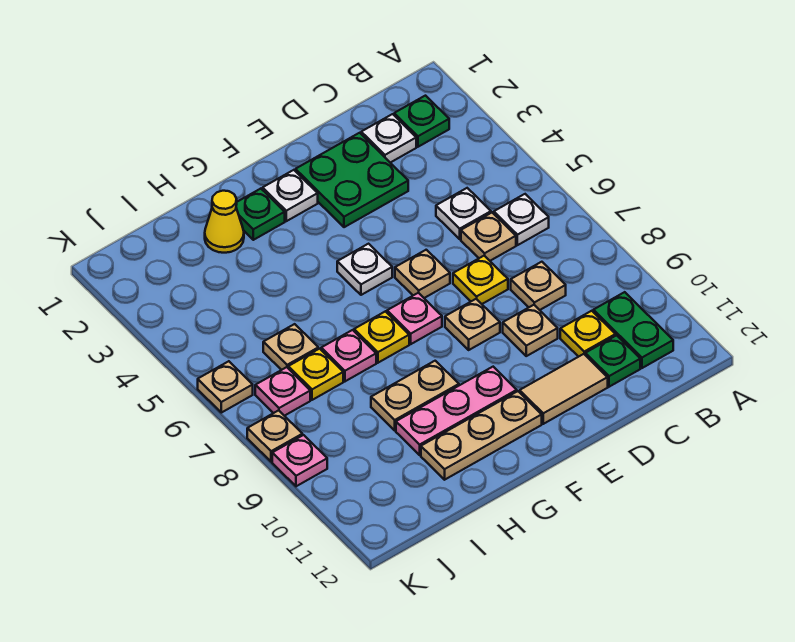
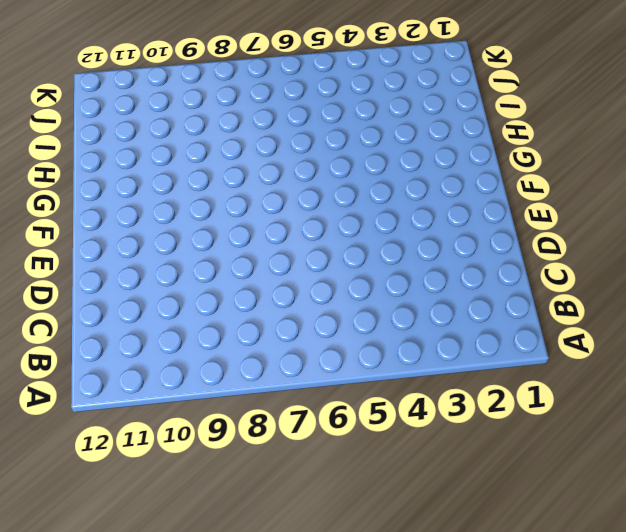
none -> green plate B2 level 1
none -> white plate B6 level 1
none -> green plate B10:B11 level 1
none -> white plate C2 level 1

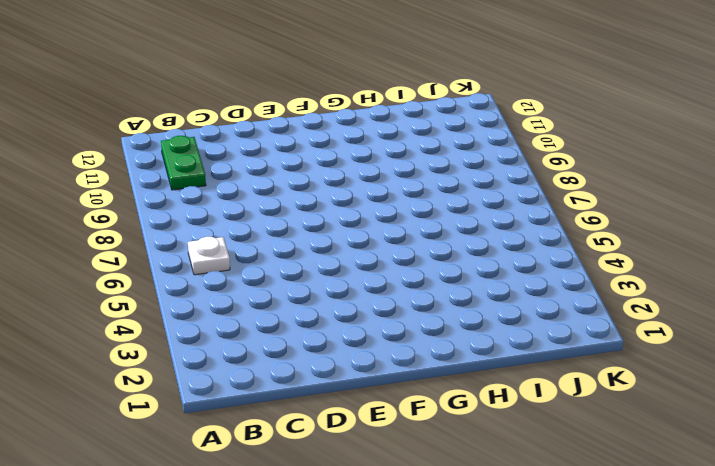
none -> green plate B2 level 1
none -> white plate C2 level 1
none -> white plate C5 level 1
none -> tan plate C6 level 1

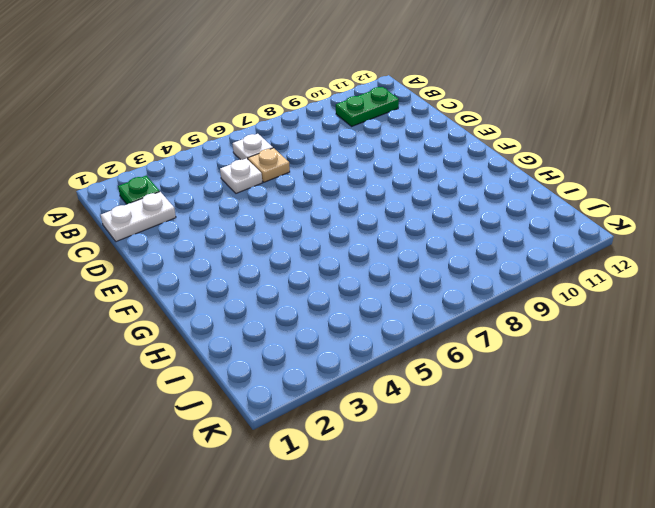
white plate C1:C2 level 1 -> white plate C2 level 1
none -> tan plate C8 level 1
none -> yellow plate C10 level 1
none -> green plate C11 level 1
none -> green plate D2:E3 level 1

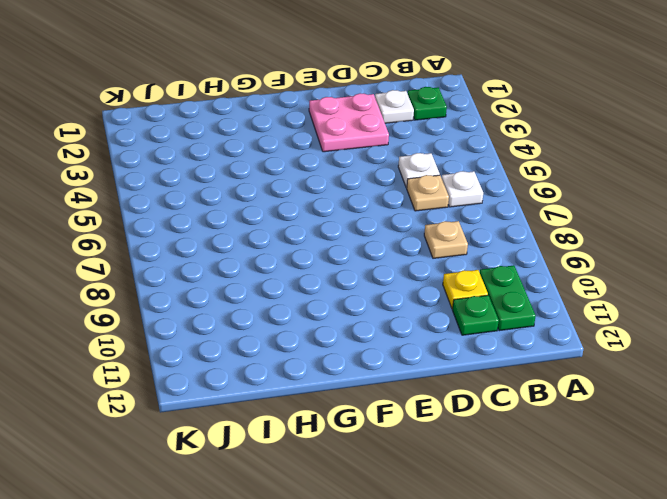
pink plate D2:E3 level 1 -> green plate D2:E3 level 1
none -> yellow plate D7 level 1
none -> tan plate D9 level 1
none -> tan tile D11:E11 level 1
none -> tan plate E6 level 1

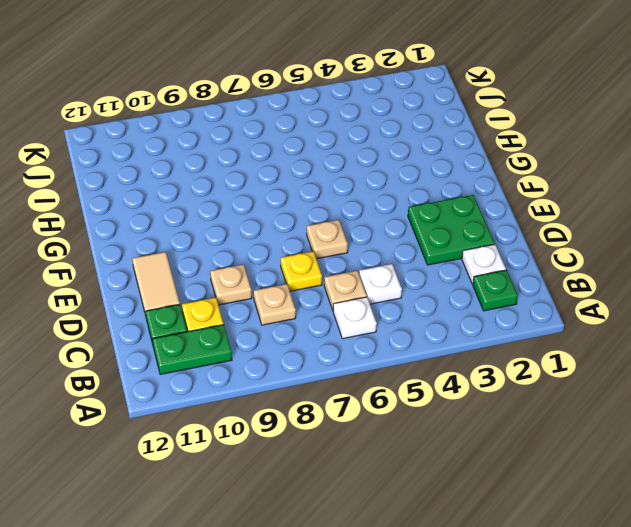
none -> tan plate E8 level 1
none -> white plate F2 level 1
none -> white plate F5 level 1
none -> pink plate F7 level 1

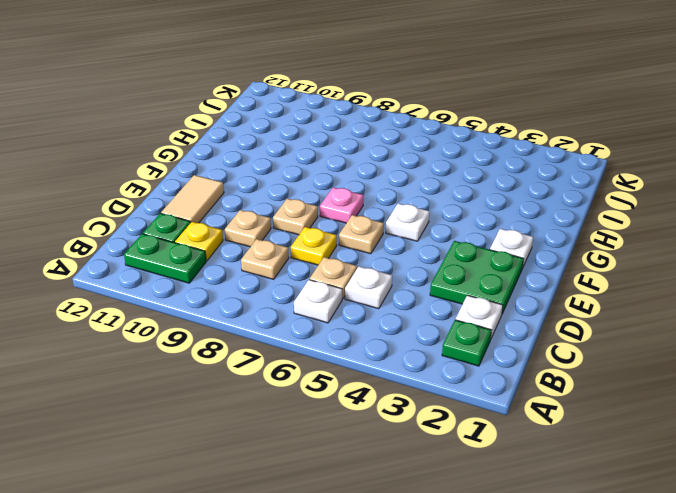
none -> pink plate F10:H10 level 1
none -> tan plate F11:H11 level 1
none -> green plate G2 level 1
none -> yellow plate G7 level 1

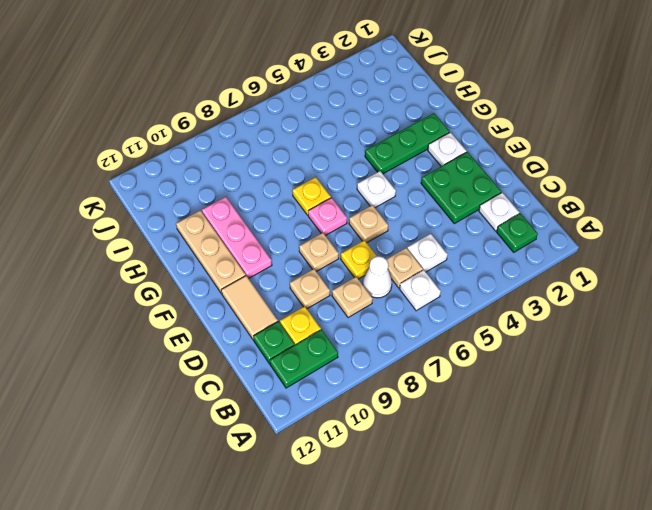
white cone C7 level 1 -> none
green plate G2:G4 level 1 -> green plate G2 level 1
none -> tan plate G9:H9 level 1
none -> yellow cone H2 level 1
none -> pink plate H7 level 1
none -> tan plate I6 level 1

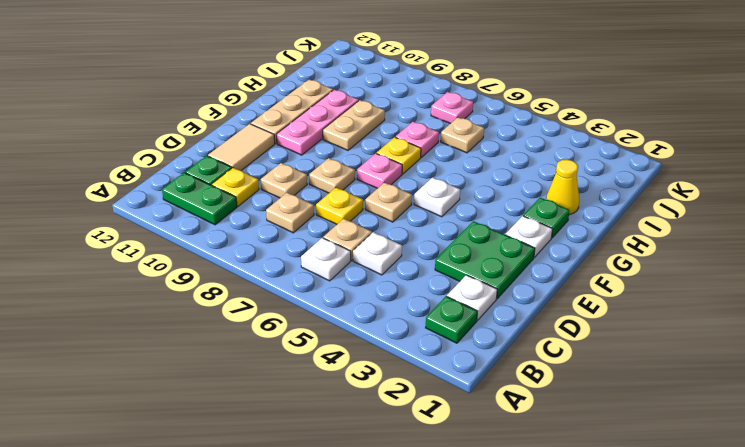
none -> yellow plate I7 level 1
none -> tan plate K6 level 1
none -> tan plate K8 level 1
none -> pink plate K9 level 1

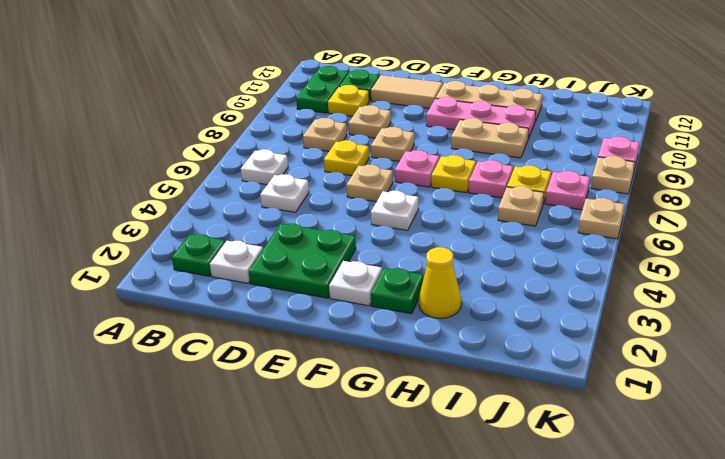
none -> tan plate C6 level 1

